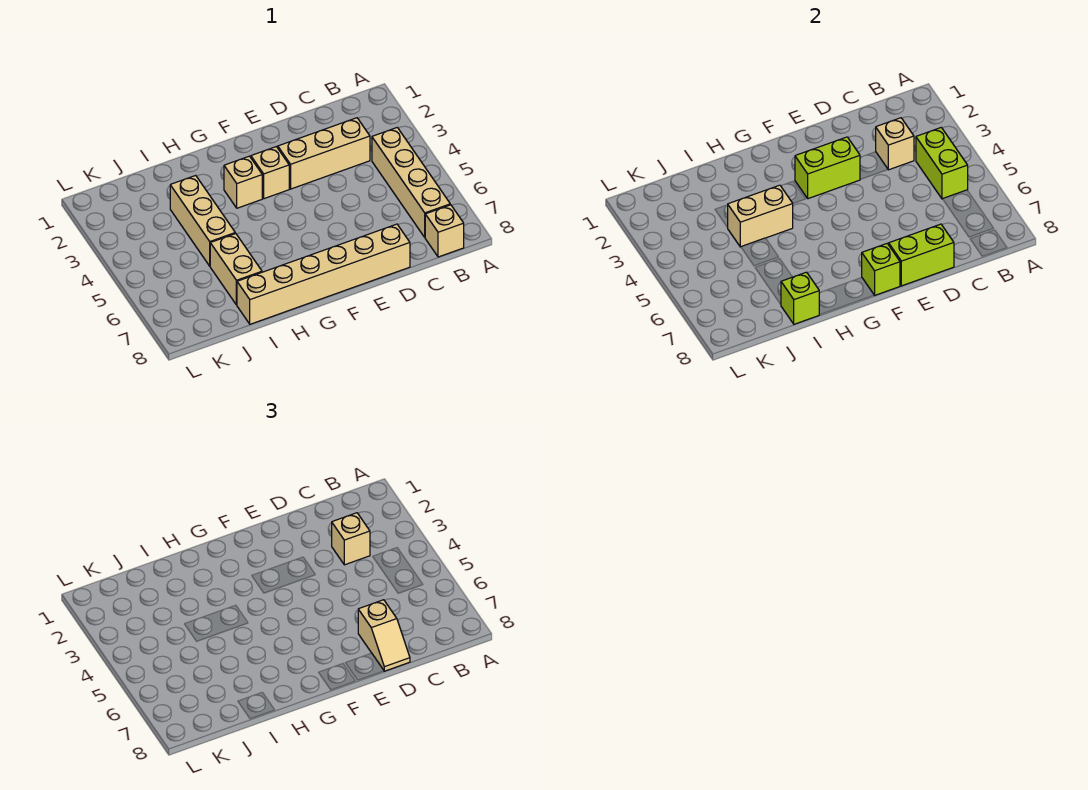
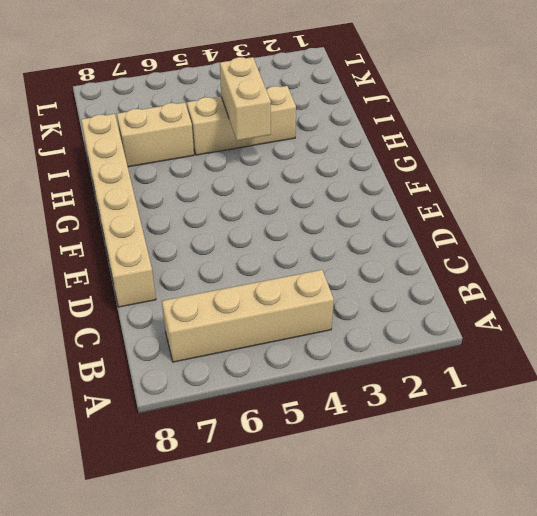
none -> tan brick B8 level 1
none -> tan brick C3:E3 level 1
none -> tan brick F3 level 1

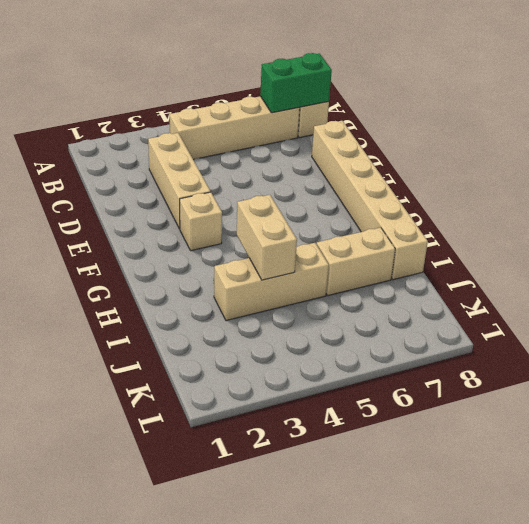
green brick B7:B8 level 2 -> none
none -> tan brick G3 level 1
none -> lime brick B4:B5 level 2
none -> tan brick C3 level 2

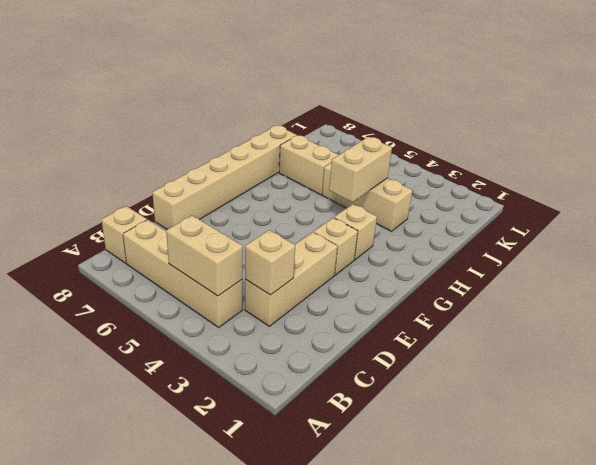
tan brick B4:B5 level 2 -> lime brick B4:B5 level 2
none -> lime brick D8:E8 level 2
none -> lime brick E3:F3 level 2
none -> lime brick F8 level 2

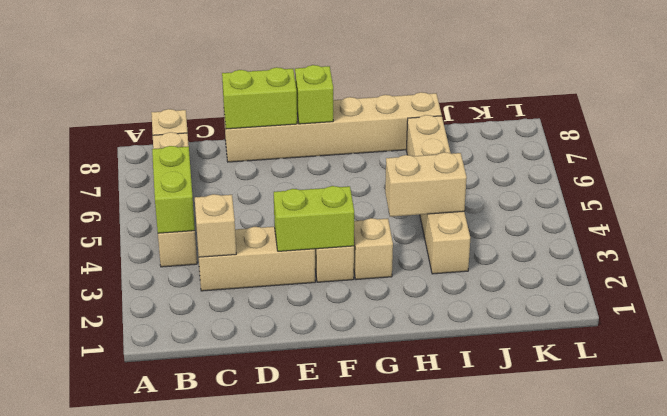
none -> lime brick I8 level 2
none -> tan brick C3 level 3
none -> tan slope D7:D8 level 3 top 7

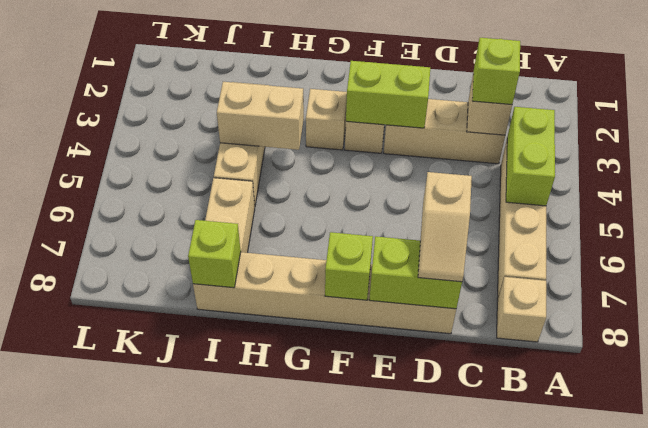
lime brick C3 level 3 -> tan brick C3 level 3

